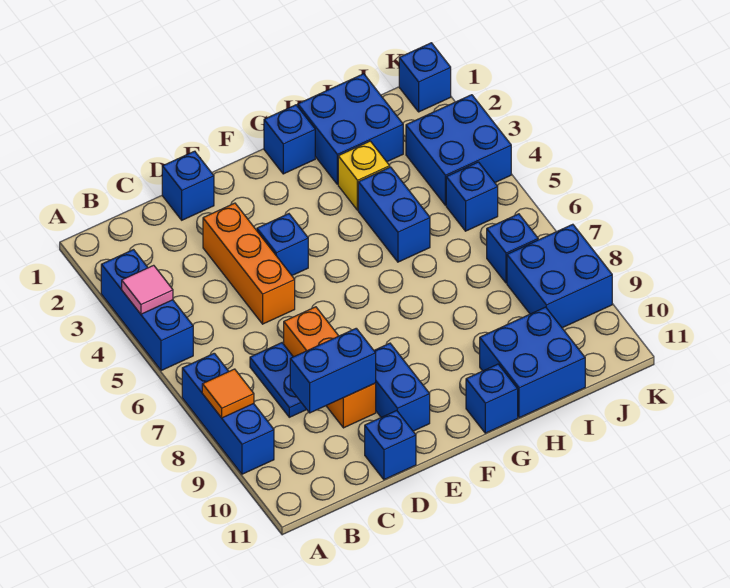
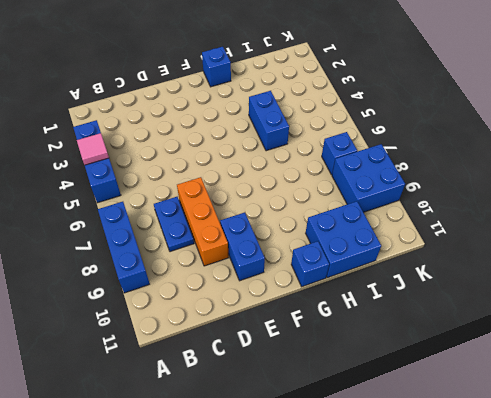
none -> blue brick D1 level 1
none -> orange brick D3:D5 level 1
none -> blue brick D11 level 1

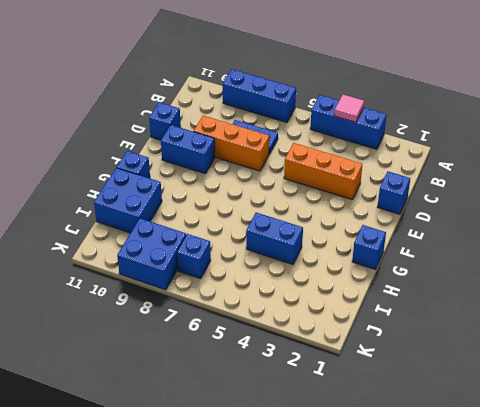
none -> blue brick E4 level 1
none -> blue brick H1:I2 level 1
none -> yellow brick H3 level 1

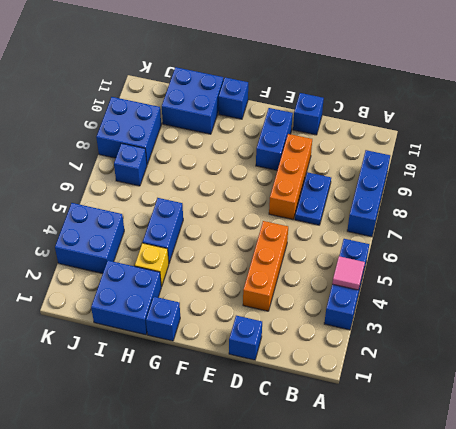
none -> blue brick E4 level 1
none -> blue brick J5 level 1
none -> blue brick K1 level 1

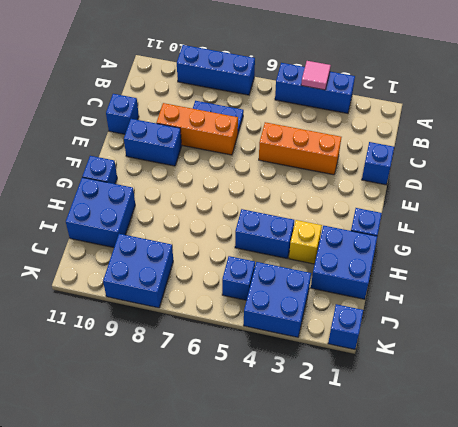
none -> blue brick E4 level 1
none -> blue brick J7 level 1
none -> orange tile A8 level 2

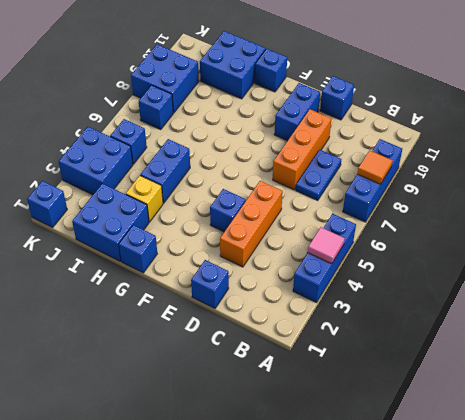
none -> blue brick C9:D9 level 2

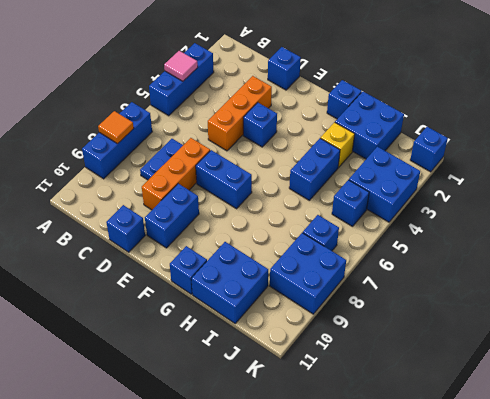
blue brick E7:F7 level 1 -> blue brick C9:D9 level 2

